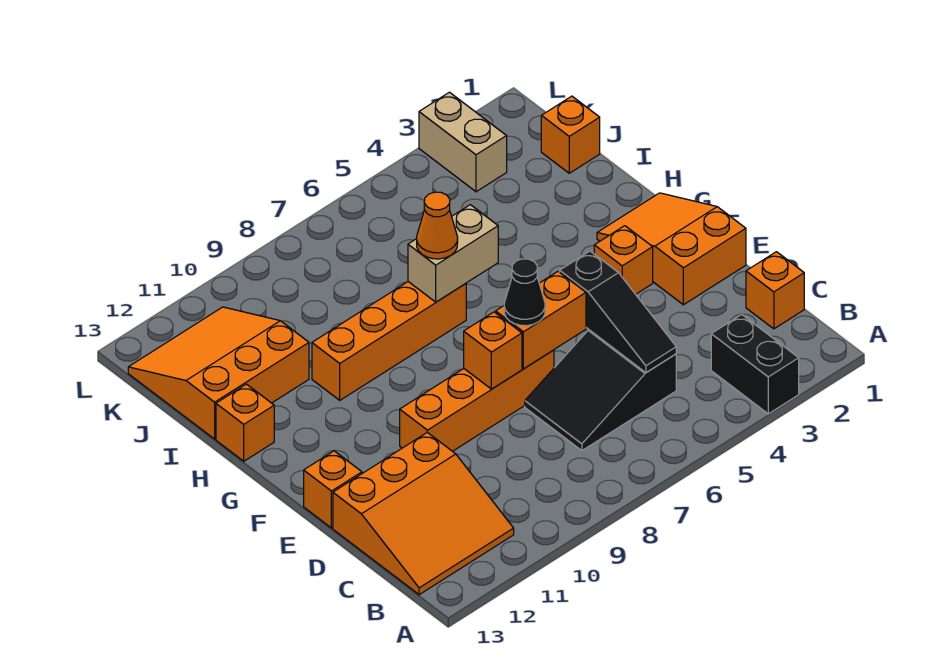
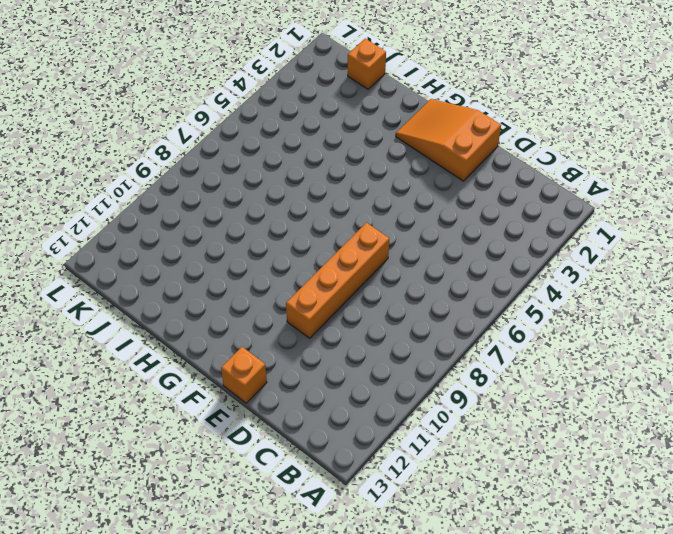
none -> black brick A3:B3 level 1
none -> orange slope B11:D13 level 1 top D
none -> orange brick C1 level 1

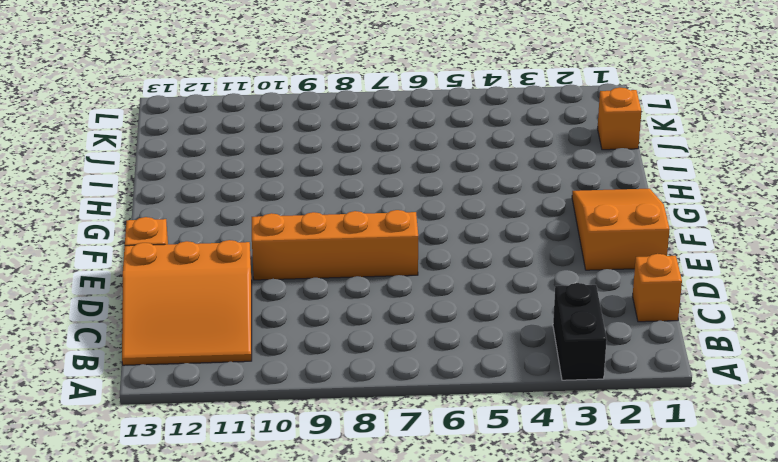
none -> black slope C5:D7 level 1 top 5
none -> orange brick F3 level 1
none -> orange brick H7:H10 level 1

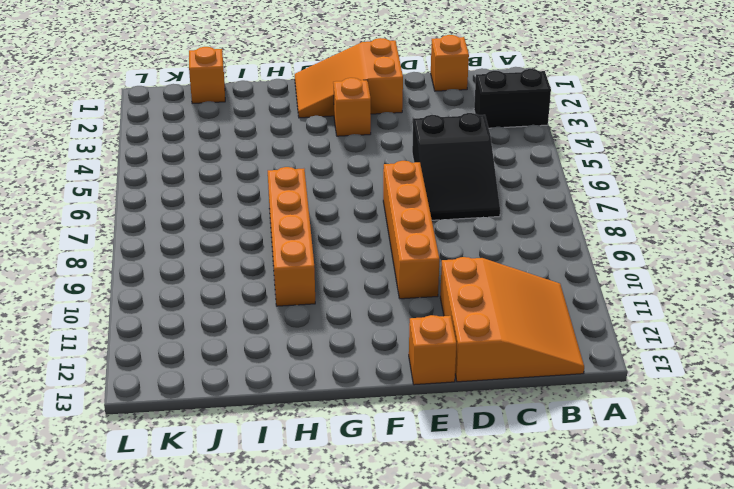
none -> orange brick H13 level 1
none -> orange slope I11:K13 level 1 top I
none -> tan brick K3:L3 level 1

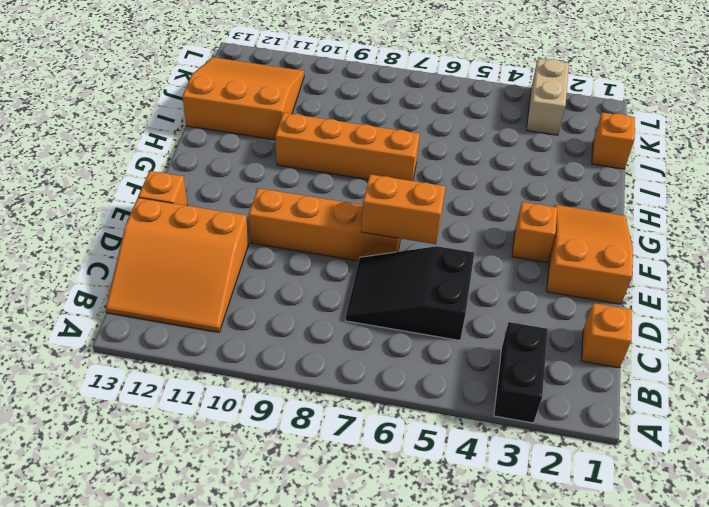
none -> orange brick H13 level 1
none -> black slope C5:E5 level 2 top E
none -> orange brick E8 level 2

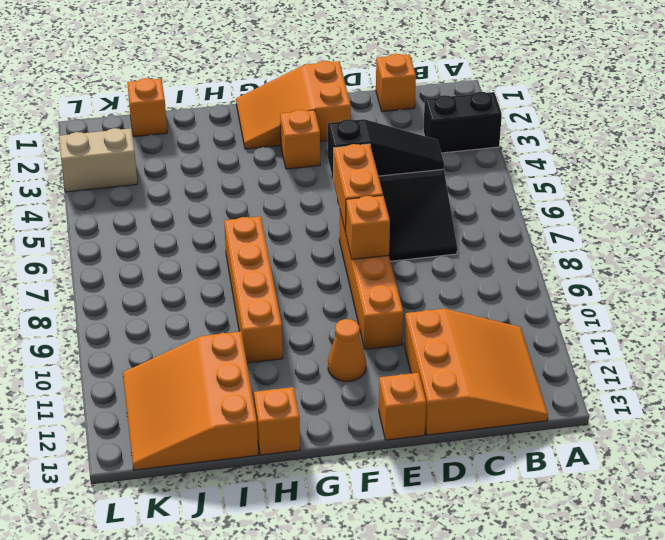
orange cone F11 level 1 -> orange cone H7 level 3
none -> tan brick H6:H7 level 2
none -> black cone E7 level 3

